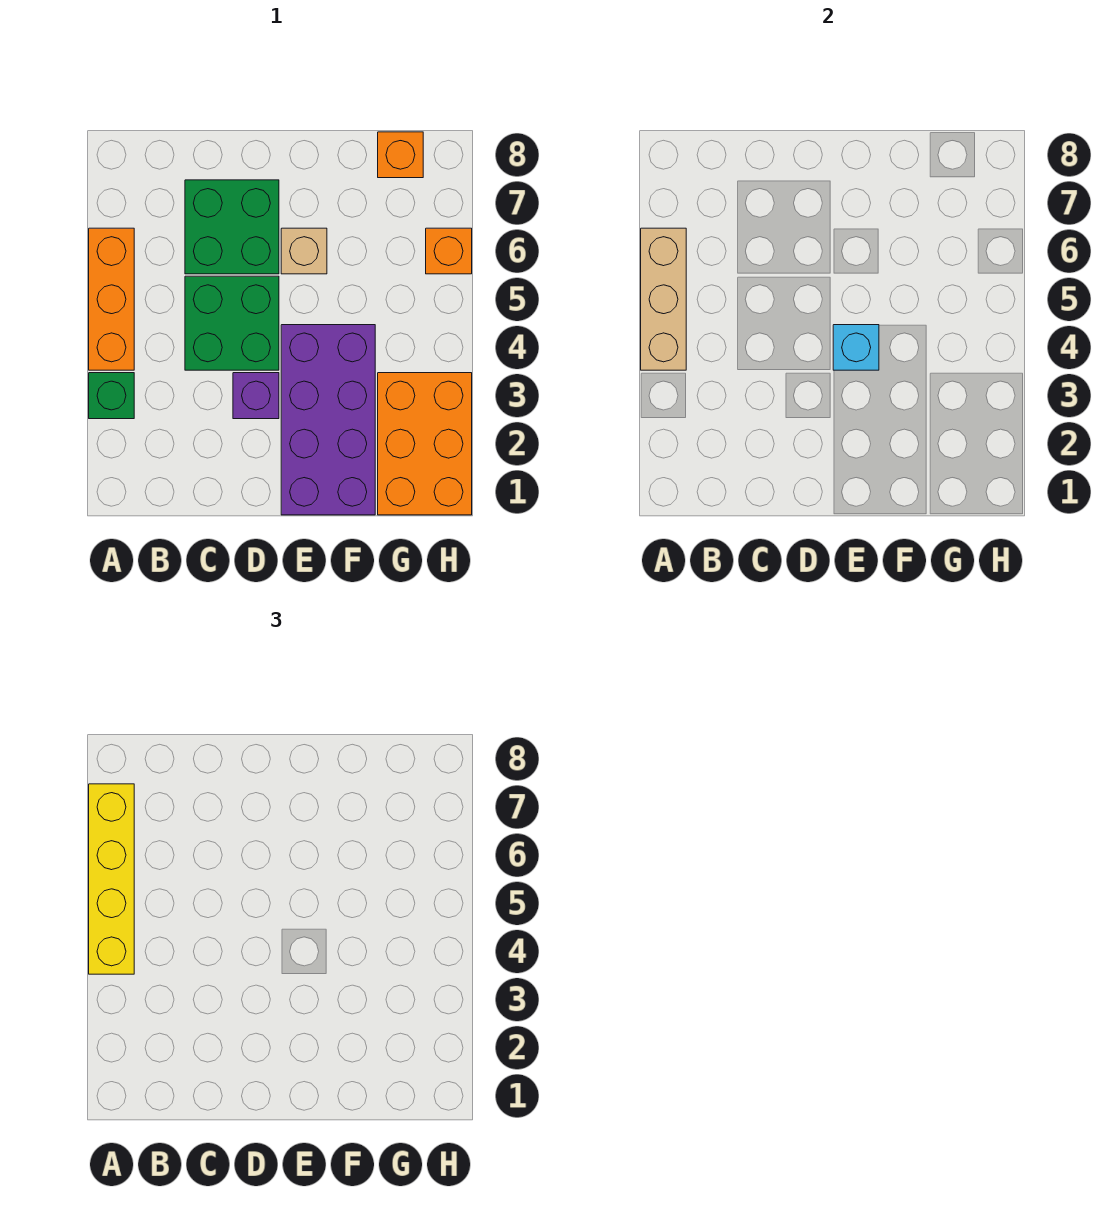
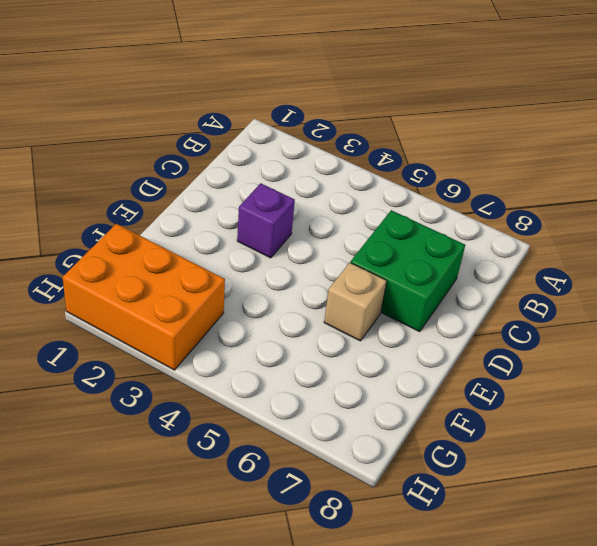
none -> green brick A3 level 1
none -> orange brick A4:A6 level 1
none -> green brick C4:D5 level 1

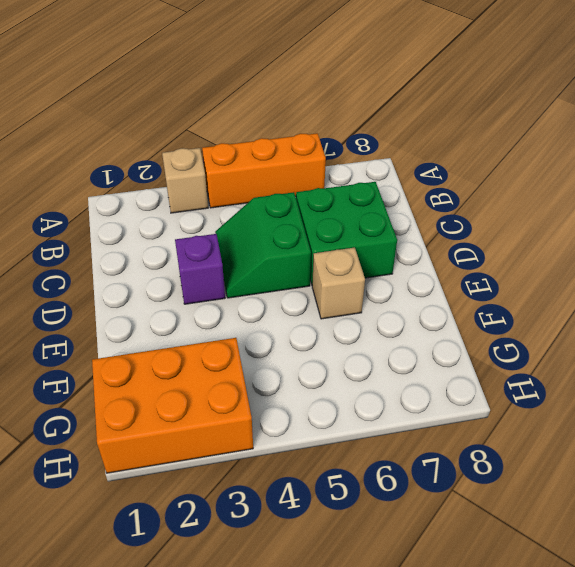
tan brick A3 level 1 -> green brick A3 level 1
green slope C4:D5 level 1 top 5 -> green brick C4:D5 level 1
none -> purple brick E1:F4 level 1
none -> orange brick G8 level 1
none -> orange brick H6 level 1

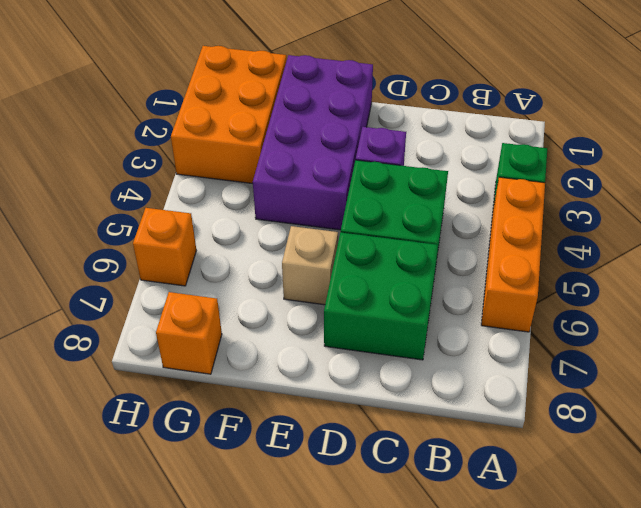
none -> tan brick A4:A6 level 2
none -> cyan brick E4 level 2
none -> yellow brick A4:A7 level 3

